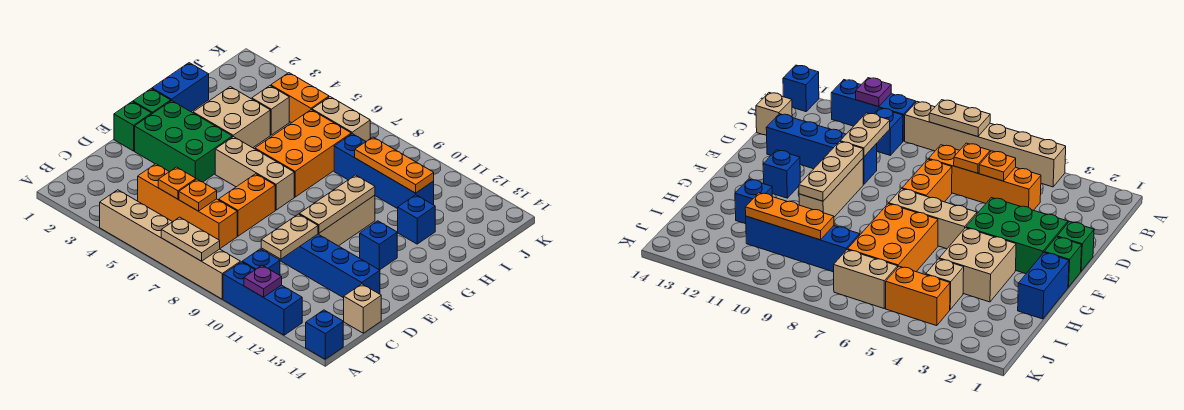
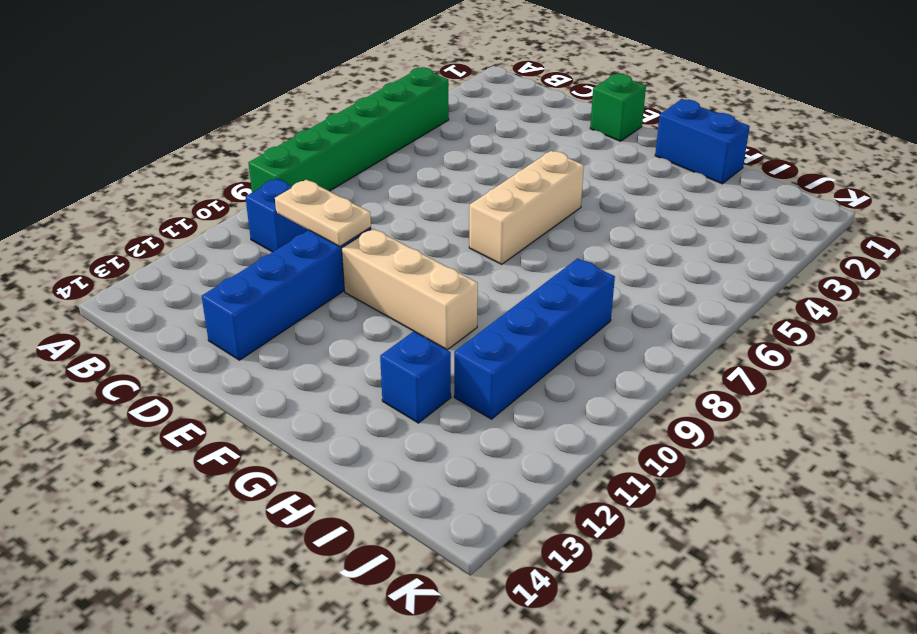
green brick A4:A9 level 1 -> tan brick A4:A9 level 1
none -> blue brick A10:A12 level 1
none -> blue brick A14 level 1
none -> orange brick C4:C7 level 1

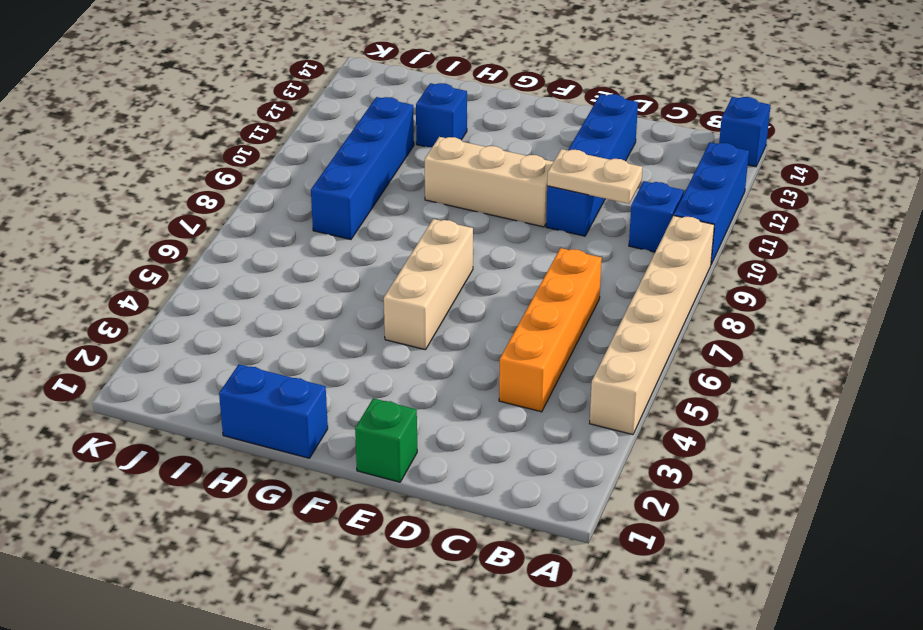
none -> tan brick C14 level 1
none -> orange brick D7:E7 level 1
none -> green brick E2:F4 level 1

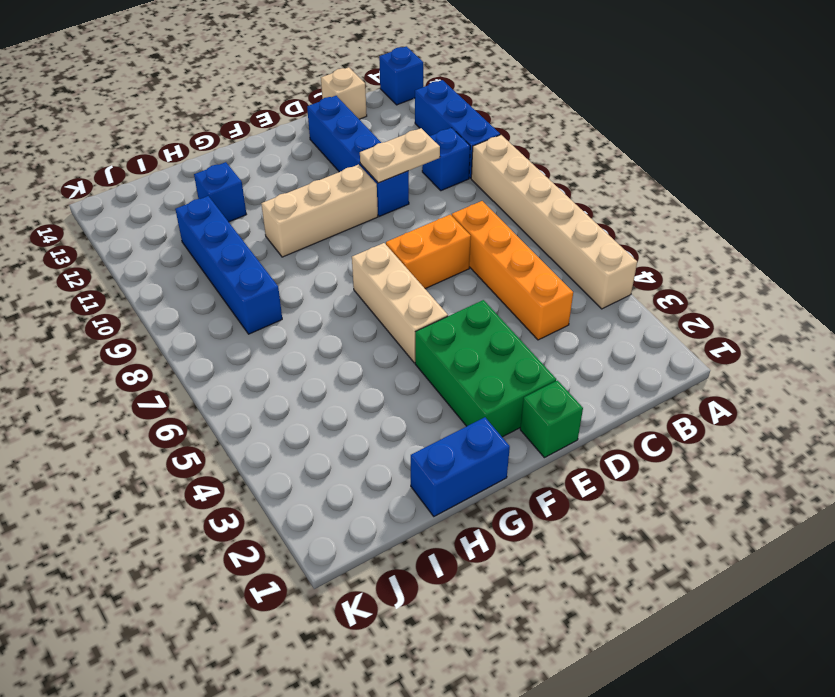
none -> green brick F1 level 1
none -> blue brick F12 level 1
none -> tan brick G3:H4 level 1

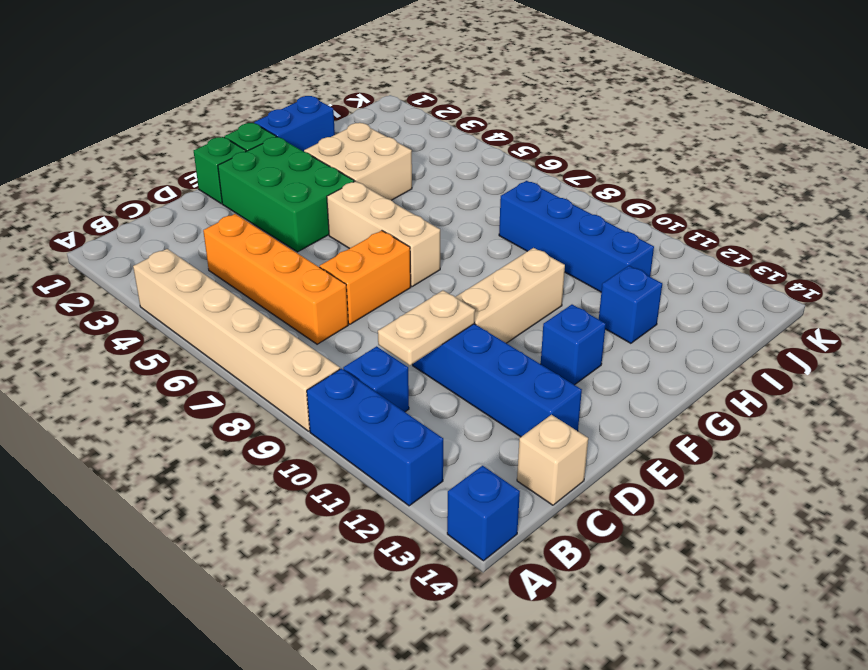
none -> orange brick G6:I7 level 1
none -> tan brick I4 level 1
none -> orange brick J4:J5 level 1

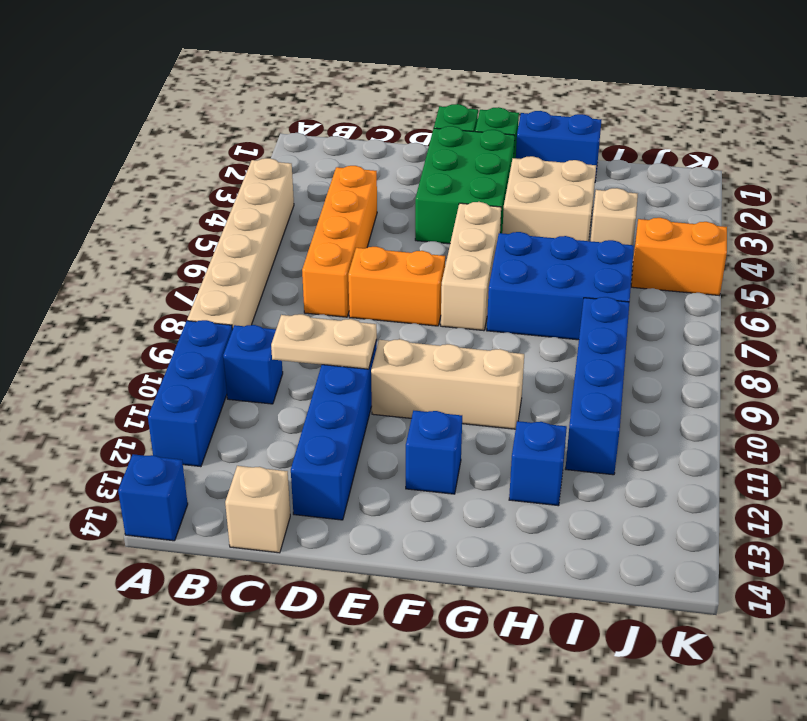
blue brick G6:I7 level 1 -> orange brick G6:I7 level 1
orange brick J5:K5 level 1 -> orange brick J4:J5 level 1
none -> tan brick J6:J7 level 1
none -> tan plate A7:A8 level 2
none -> purple plate A11 level 2

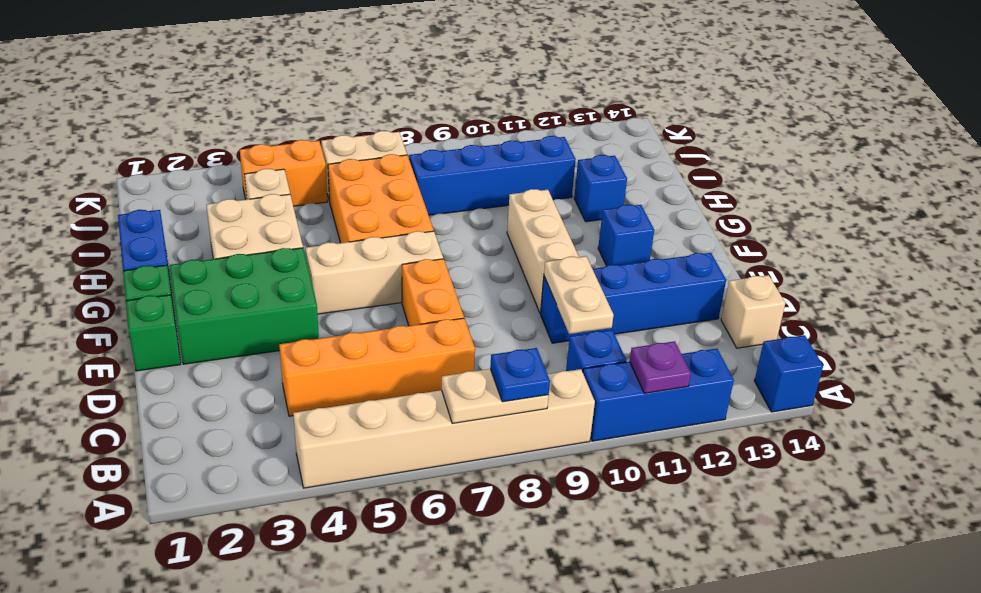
blue plate A8 level 3 -> none
none -> orange plate C5 level 2
none -> orange plate C6 level 2
none -> tan plate E10:G10 level 2

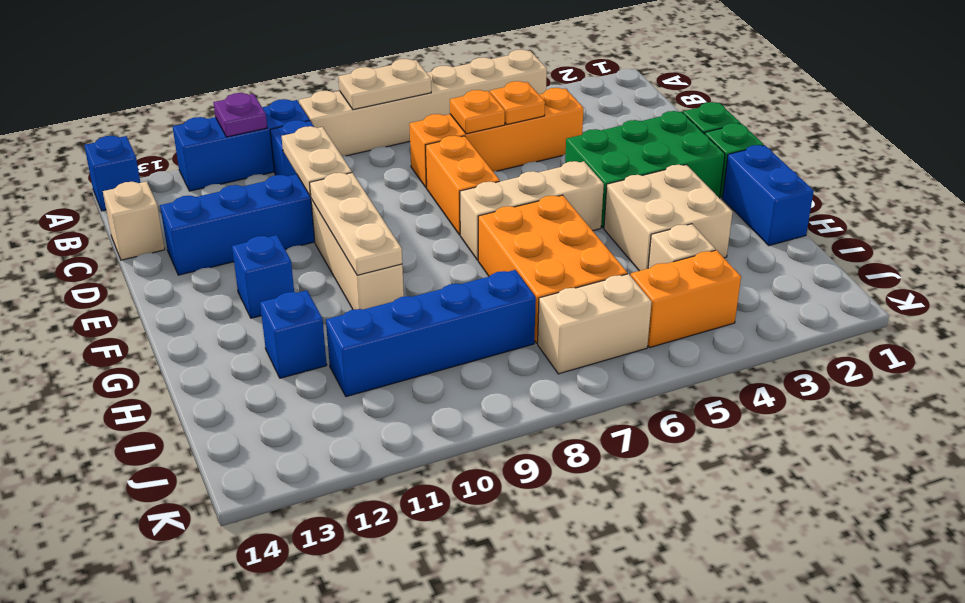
none -> orange plate I9:I11 level 2

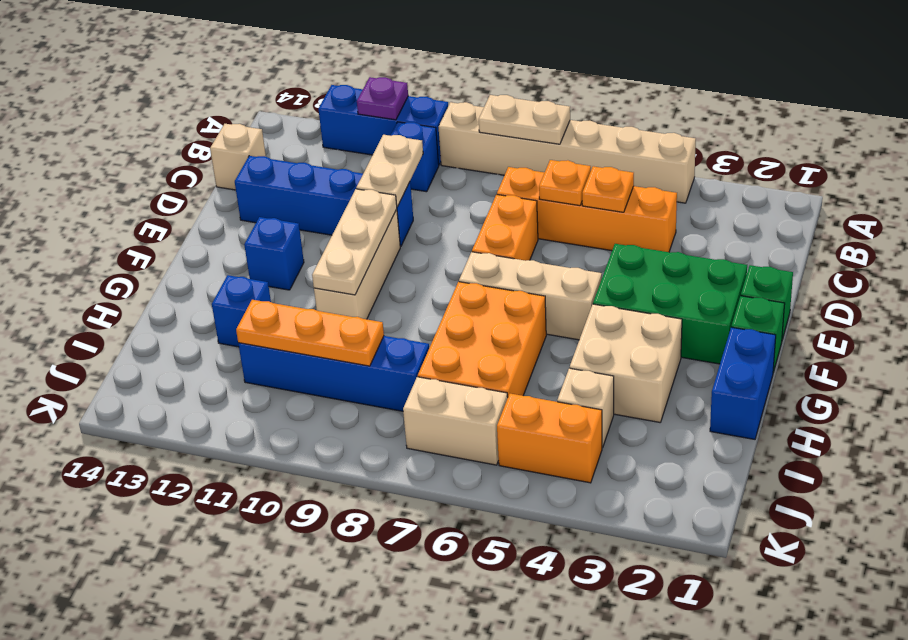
none -> blue brick A14 level 1

